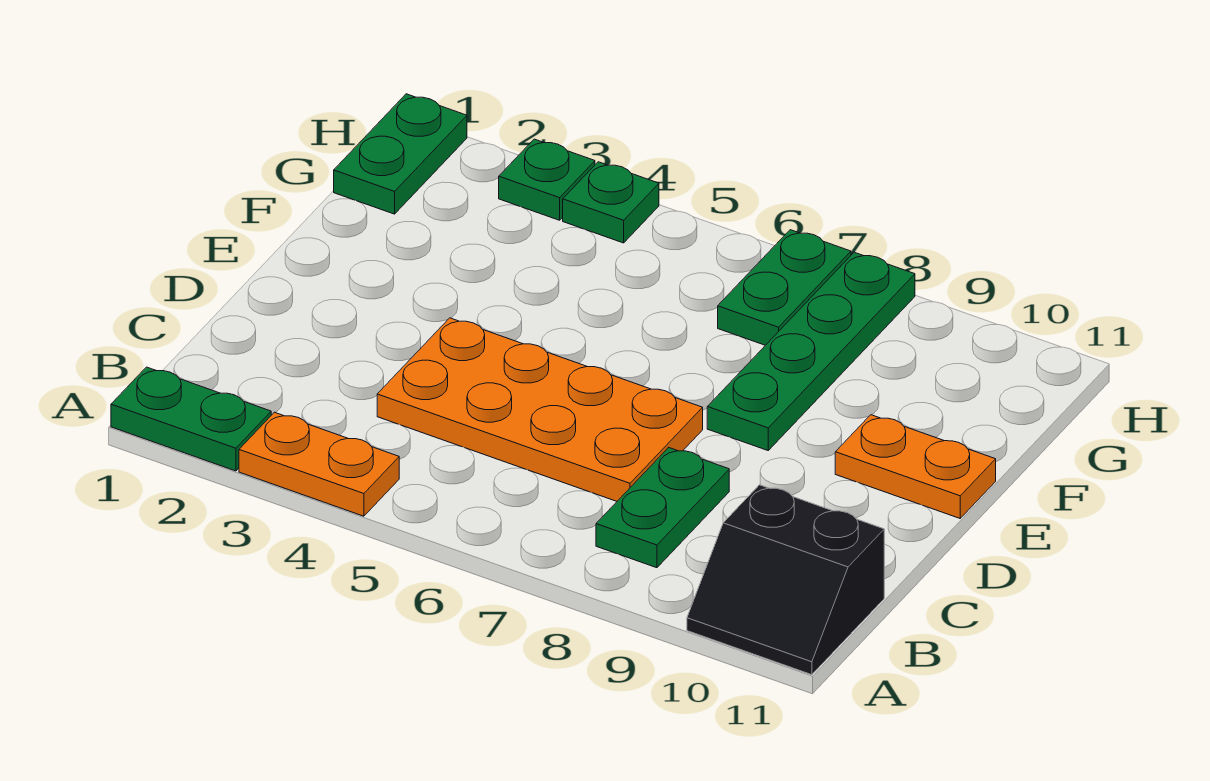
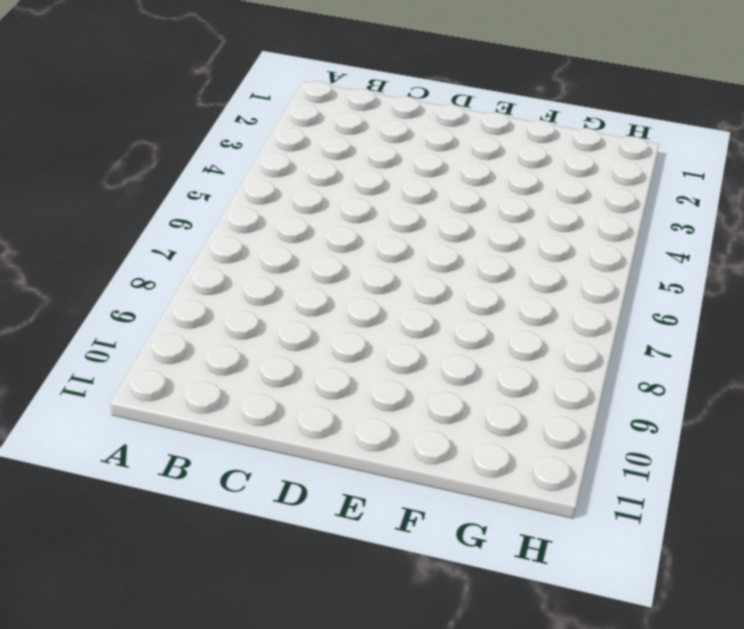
none -> green plate A1:A2 level 1
none -> orange plate A3:A4 level 1

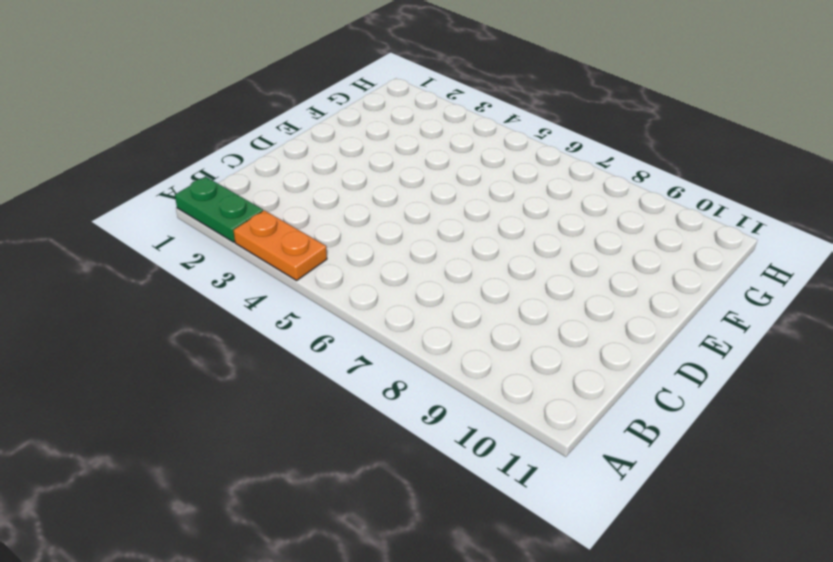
none -> black slope A10:B11 level 1 top B
none -> green plate B8:C8 level 1

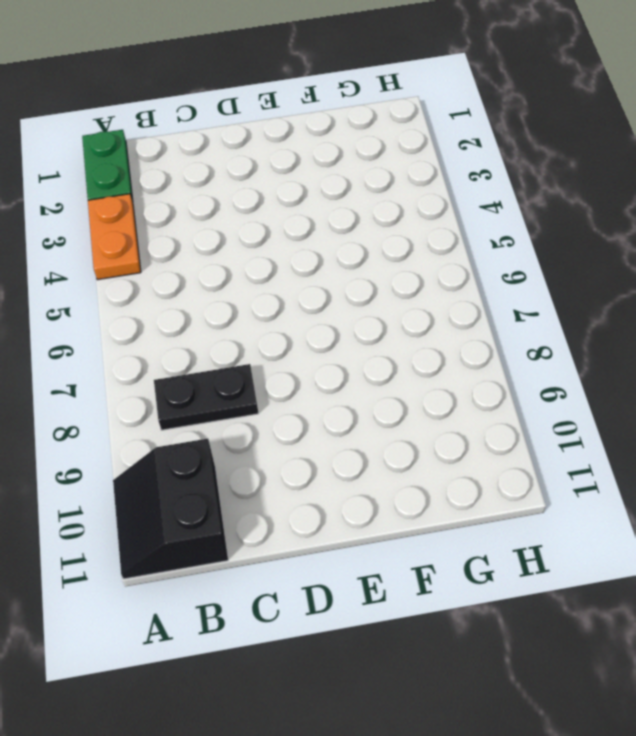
black plate B8:C8 level 1 -> green plate B8:C8 level 1
none -> orange plate C4:D7 level 1
none -> green plate E8:H8 level 1

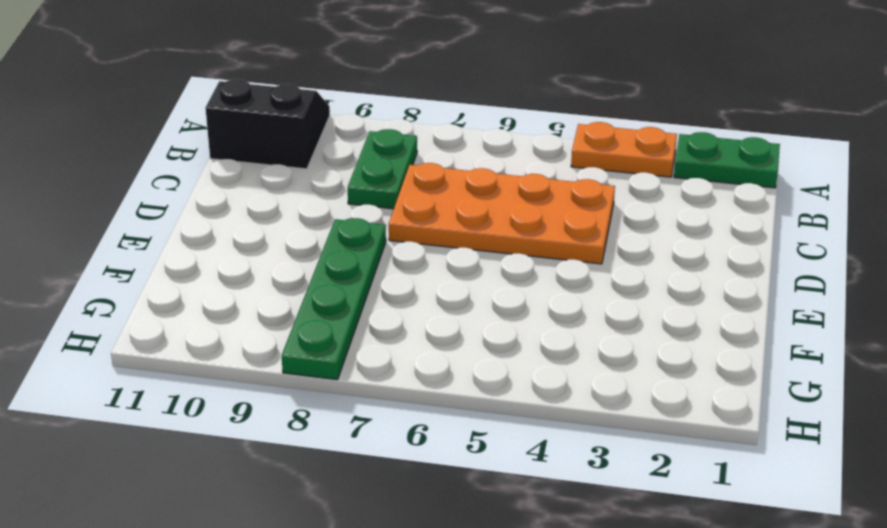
none -> orange plate E10:E11 level 1
none -> green plate G1:H1 level 1

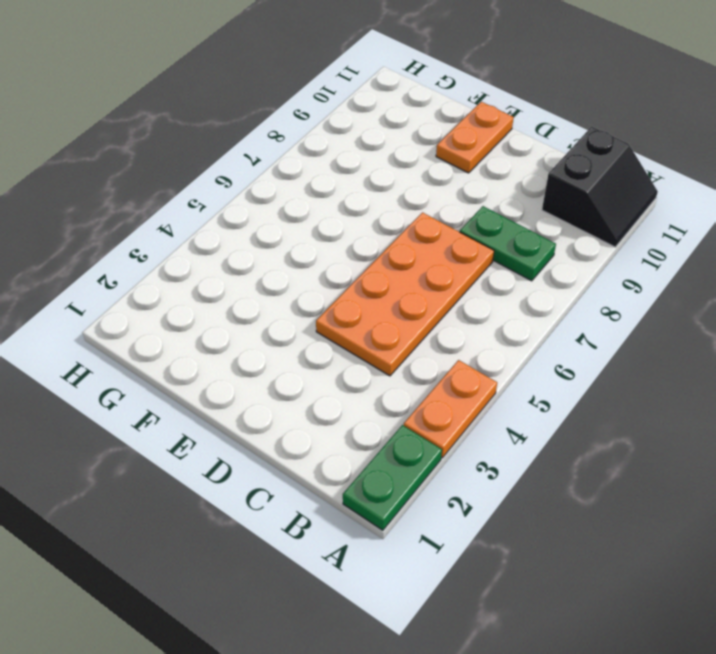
none -> green plate E8:H8 level 1
none -> green plate G1:H1 level 1

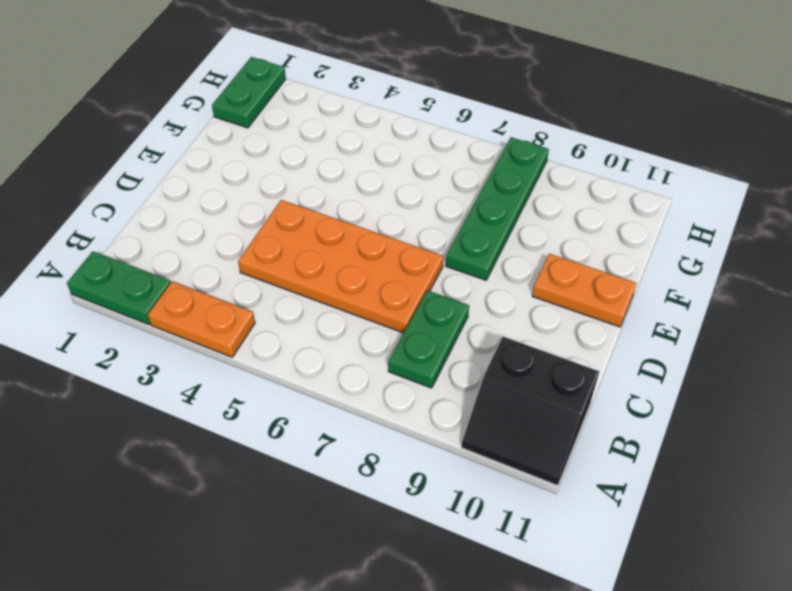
none -> green plate G7:H7 level 1
none -> green plate H3 level 1

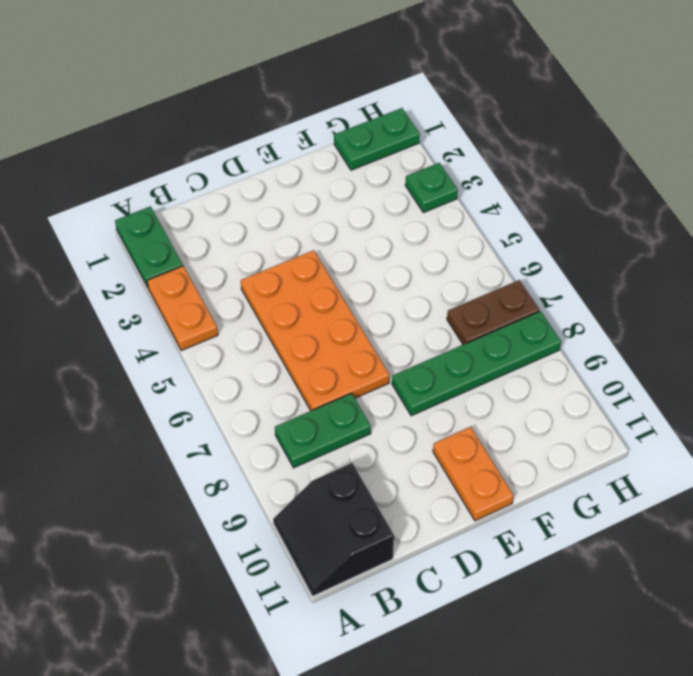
brown plate G7:H7 level 1 -> green plate G7:H7 level 1
none -> green plate H4 level 1

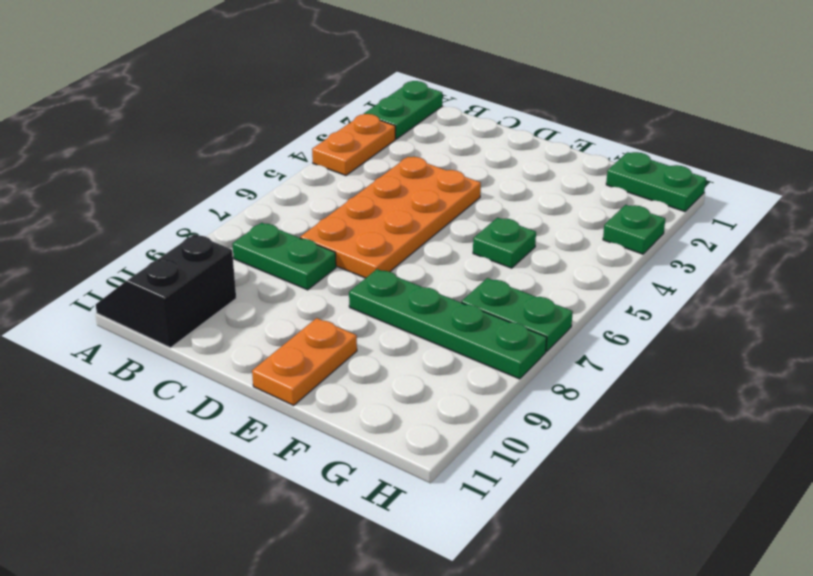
green plate F5 level 1 -> green plate H4 level 1

